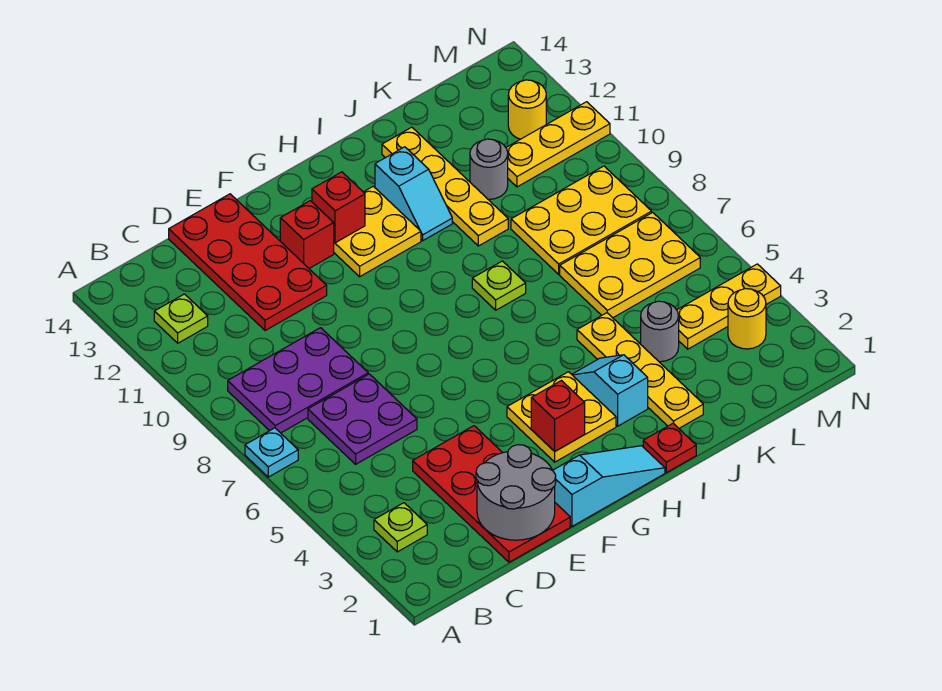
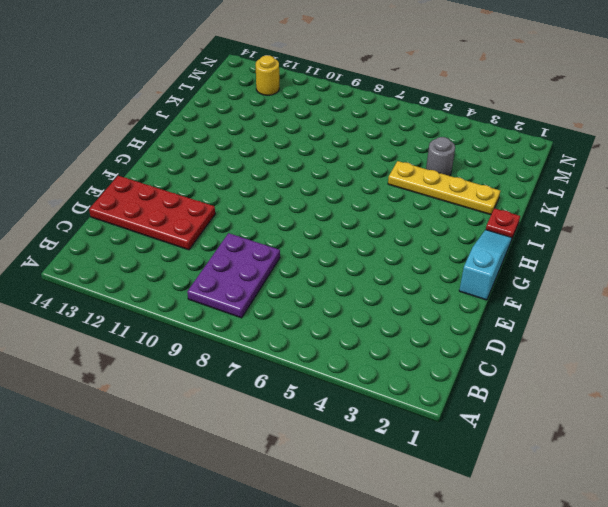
none -> cyan plate A7 level 1
none -> lime plate B3 level 1
none -> lime plate B12 level 1

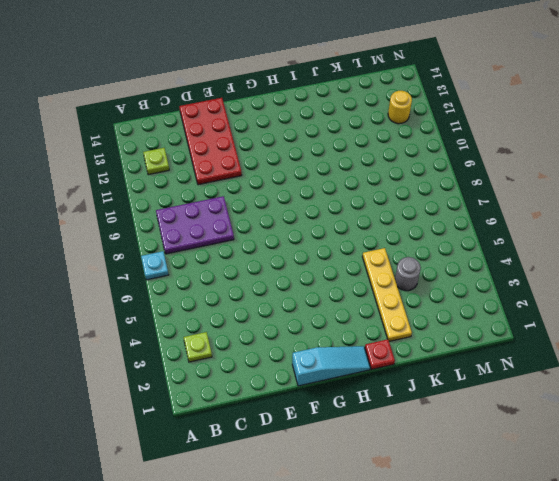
none -> purple plate C6:D7 level 1
none -> red plate D1:E4 level 1
none -> red brick F12 level 1

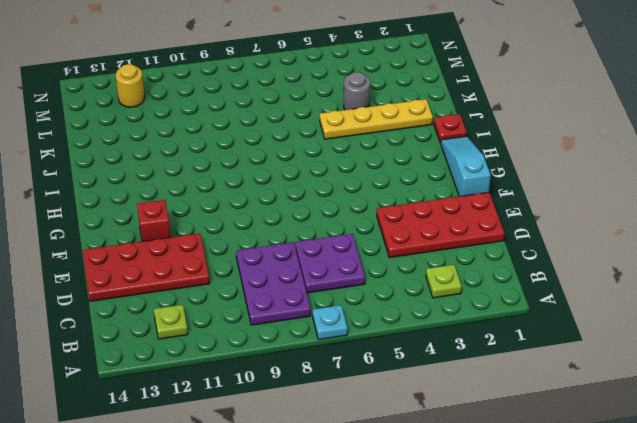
none -> yellow plate G3:H4 level 1
none -> yellow plate G11:H12 level 1
none -> cyan slope I3:I4 level 1 top 3

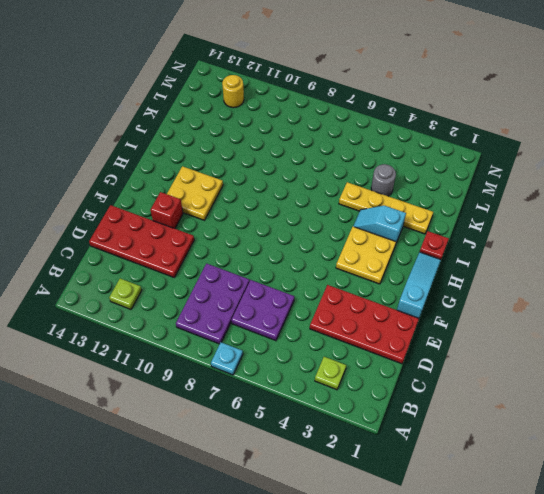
none -> lime plate I8 level 1
none -> cyan slope I11:I12 level 1 top 12
none -> yellow plate J10:J13 level 1

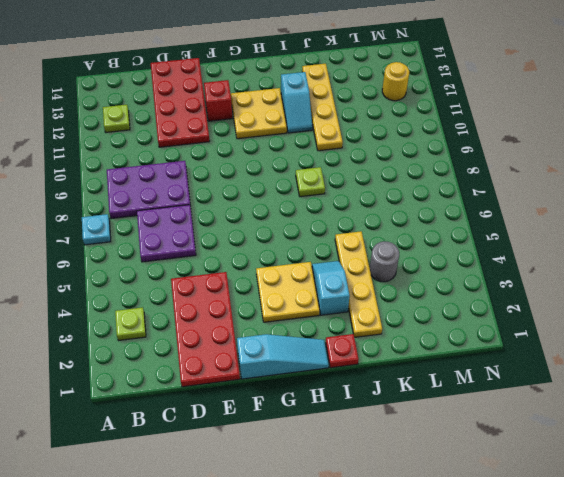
none -> yellow plate K6:M7 level 1
none -> yellow plate K8:M9 level 1
none -> grey round brick K11 level 1

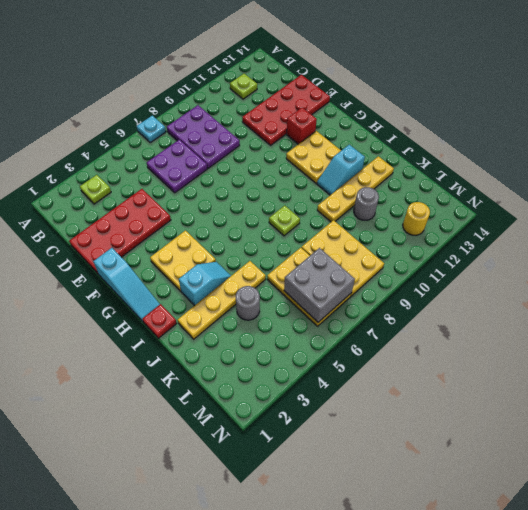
grey brick L6:M7 level 2 -> none
none -> yellow plate L4:N4 level 1
none -> yellow plate L11:N11 level 1
none -> yellow round brick M3 level 1

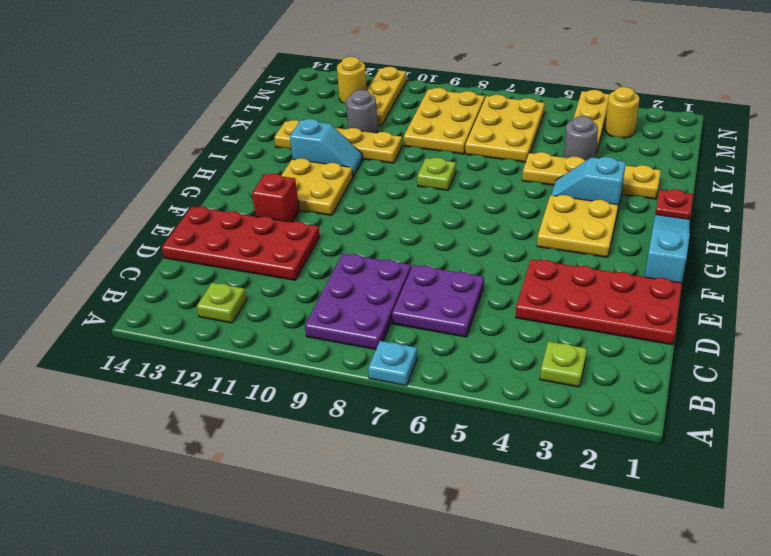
none -> grey round brick D1:E2 level 2
none -> red brick G3 level 2
none -> red brick G12 level 2

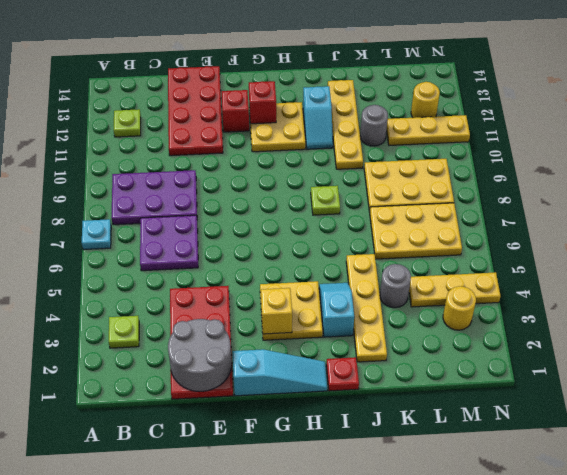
yellow brick G3 level 2 -> red brick G3 level 2

